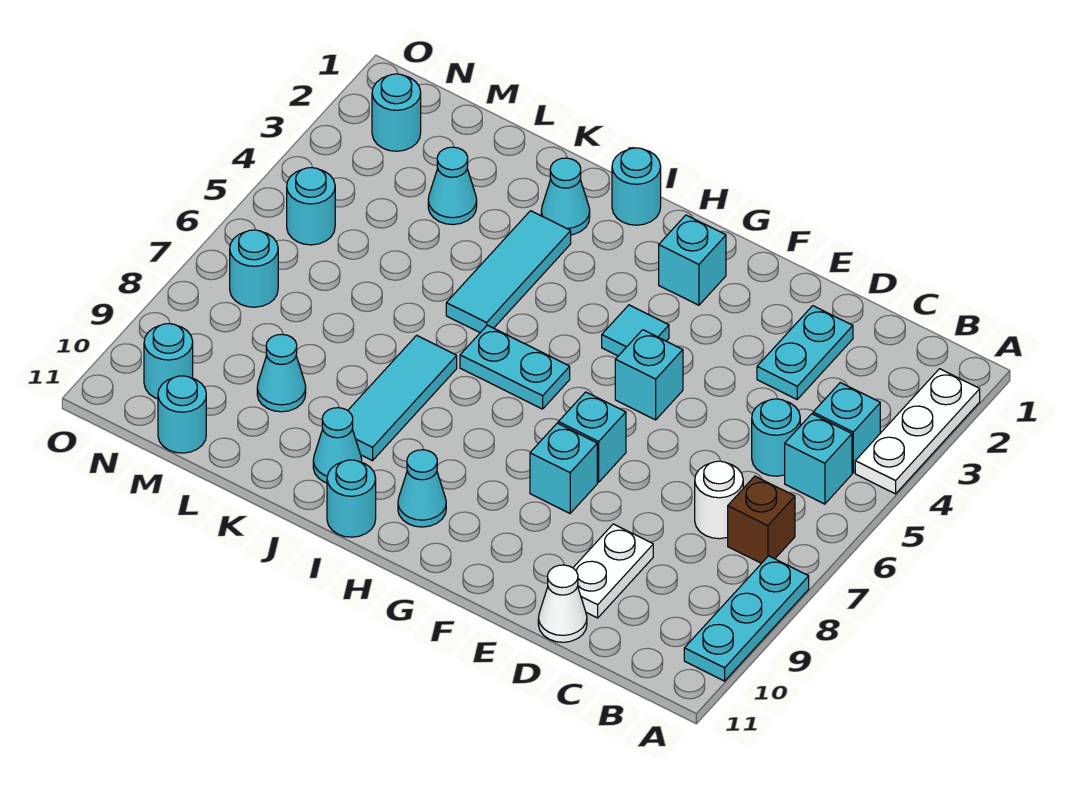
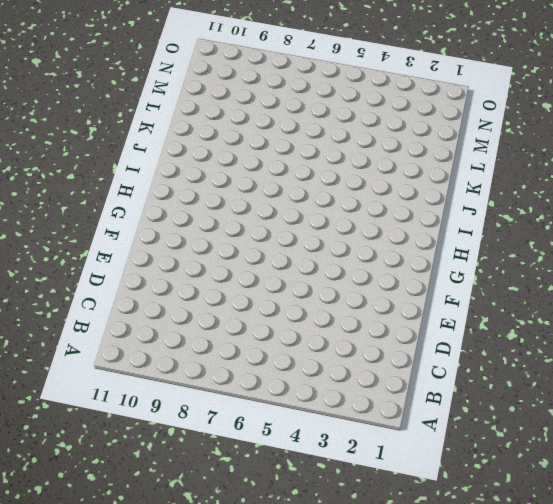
none -> white plate A2:A4 level 1
none -> cyan plate A8:A10 level 1
none -> cyan brick B4 level 1
none -> cyan brick B5 level 1

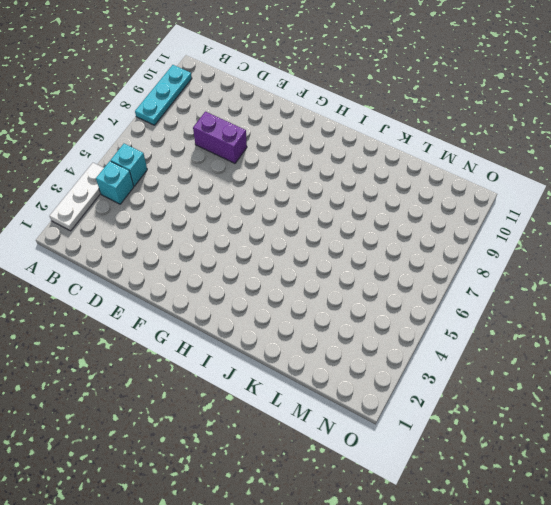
purple brick D8:E8 level 1 -> none
none -> brown brick B7 level 1
none -> cyan round brick C5 level 1
none -> white round brick C7 level 1
none -> cyan plate D2:D3 level 1

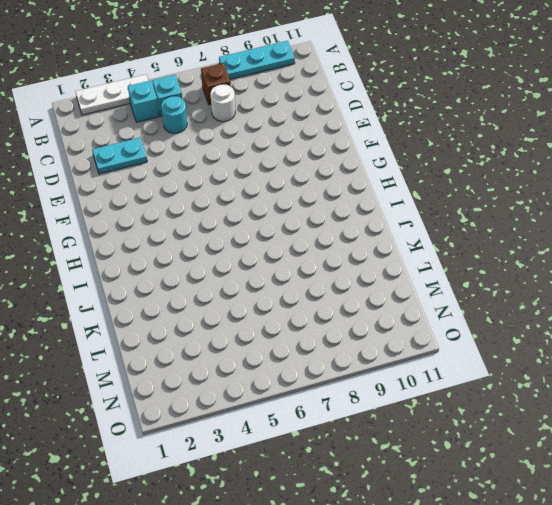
none -> white plate D9:D10 level 1
none -> white cone D11 level 1
none -> cyan brick F5 level 1
none -> cyan brick F7 level 1

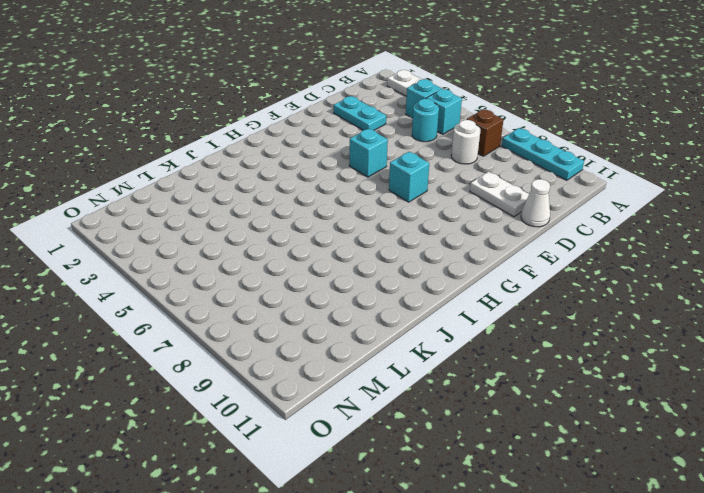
none -> cyan brick F8 level 1
none -> cyan brick G2 level 1
none -> cyan tile G4 level 1
none -> cyan plate H6:I6 level 1

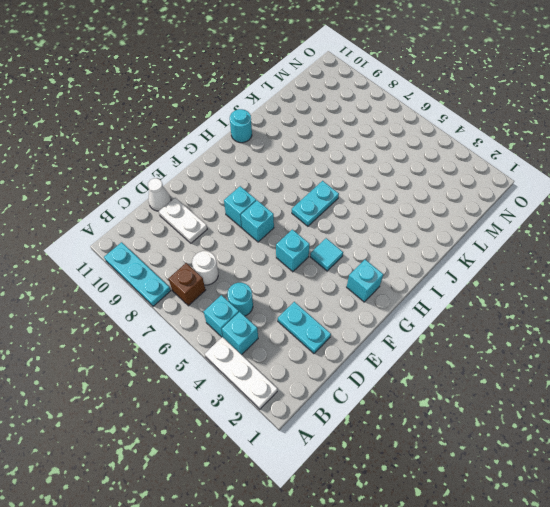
none -> cyan cone H10 level 1
none -> cyan round brick I1 level 1
none -> cyan cone J2 level 1
none -> cyan tile J3:J5 level 1

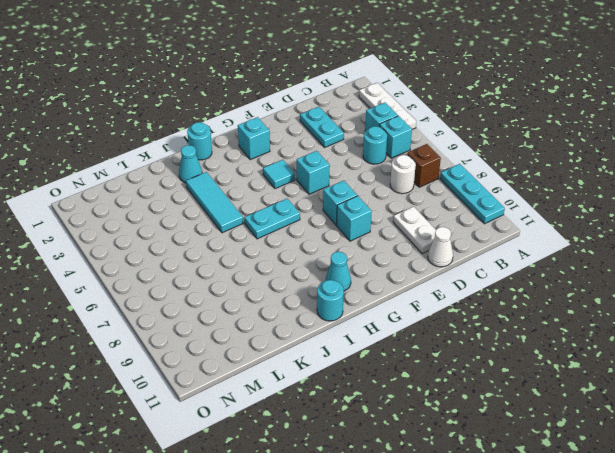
none -> cyan tile J7:J9 level 1
none -> cyan cone J10 level 1
none -> cyan cone L3 level 1
none -> cyan cone L9 level 1

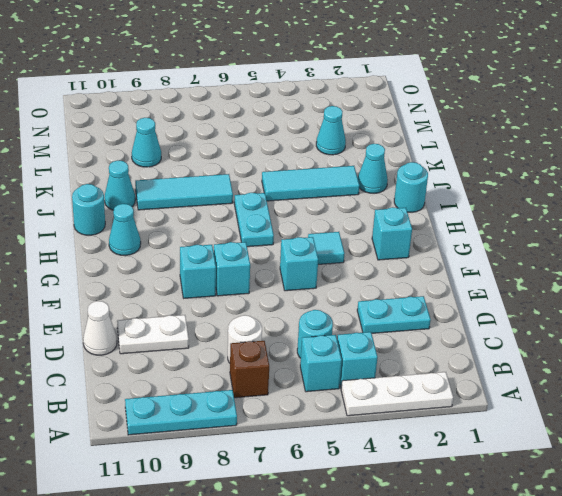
none -> cyan round brick M11 level 1
none -> cyan round brick N2 level 1
none -> cyan round brick N5 level 1
none -> cyan round brick N7 level 1

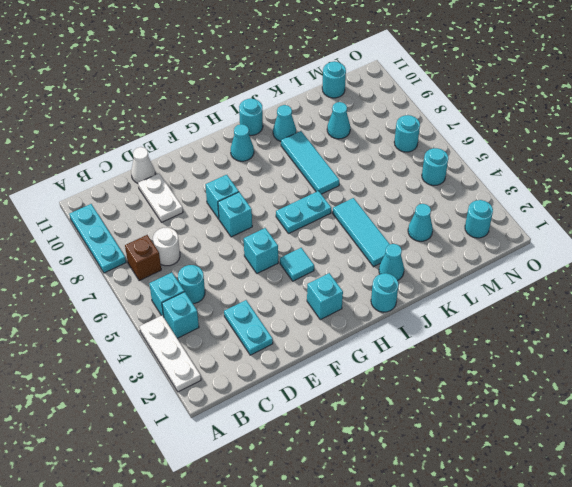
none -> cyan round brick N10 level 1

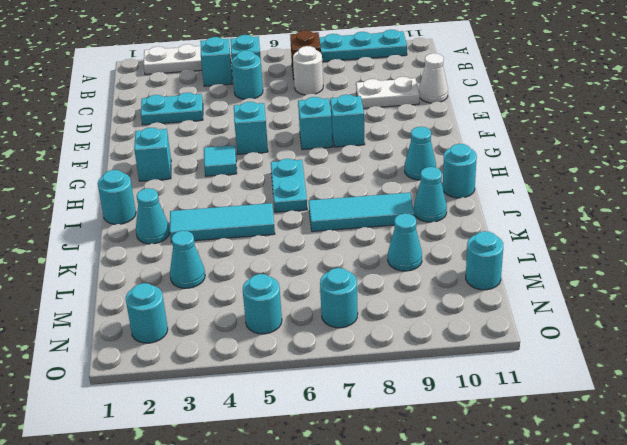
none -> cyan round brick N10 level 1

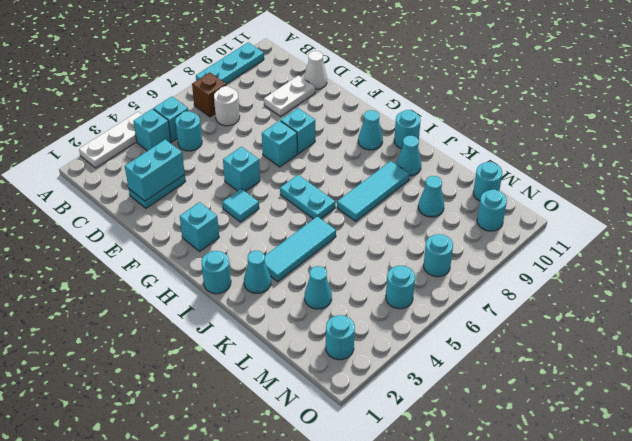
cyan brick D2:D3 level 2 -> none

